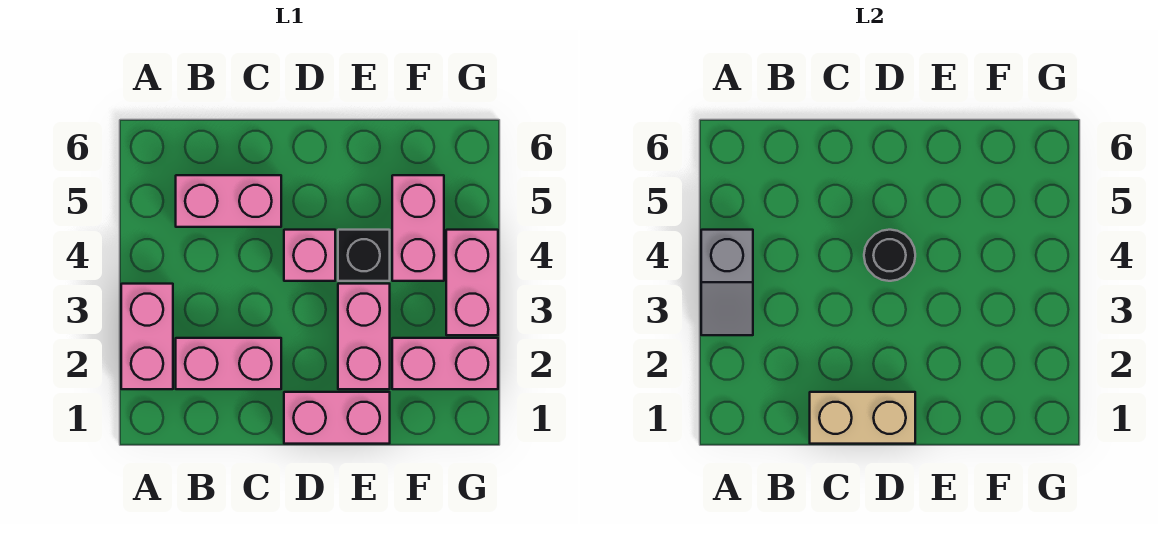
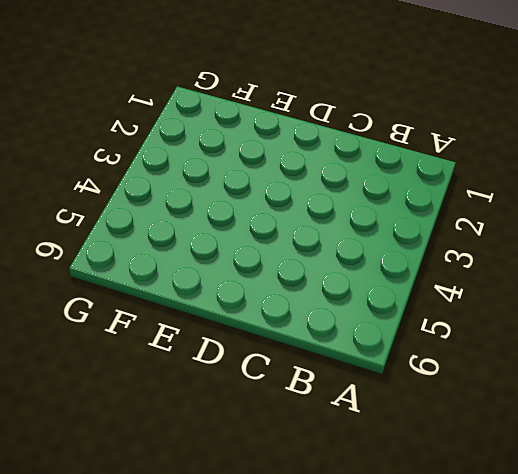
none -> pink brick A2:A3 level 1
none -> pink brick B2:C2 level 1
none -> pink brick B5:C5 level 1

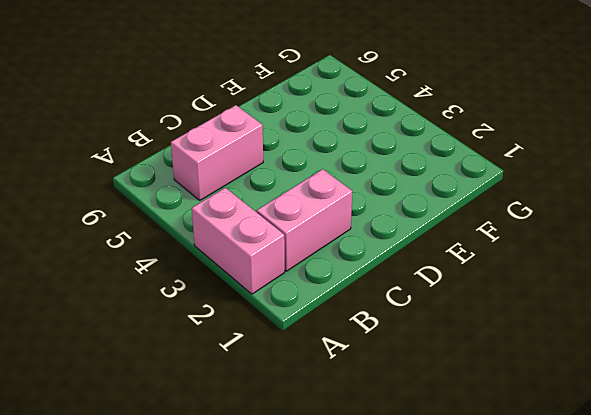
none -> pink brick D1:E1 level 1
none -> pink brick D4 level 1
none -> pink brick E2:E3 level 1

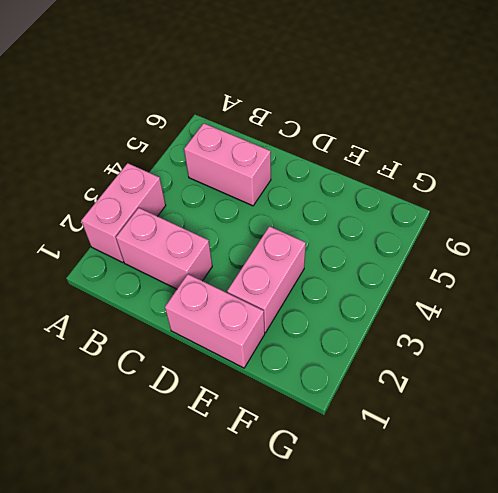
none -> pink brick D4 level 1
none -> black brick E4 level 1
none -> pink brick F2:G2 level 1

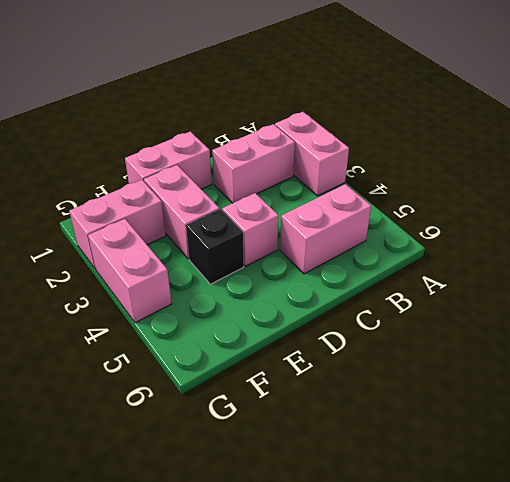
none -> pink brick F4:F5 level 1
none -> grey slope A3:A4 level 2 top 4
none -> tan brick C1:D1 level 2

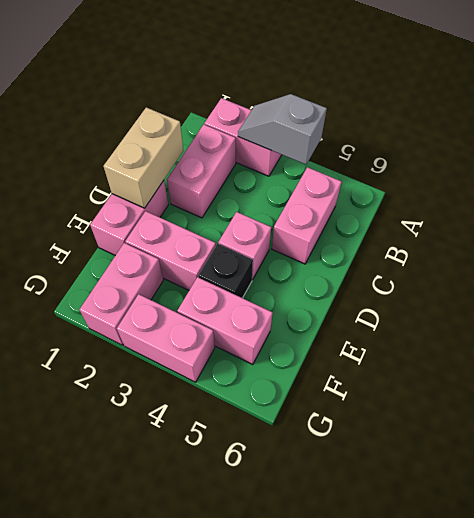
none -> black round brick D4 level 2

